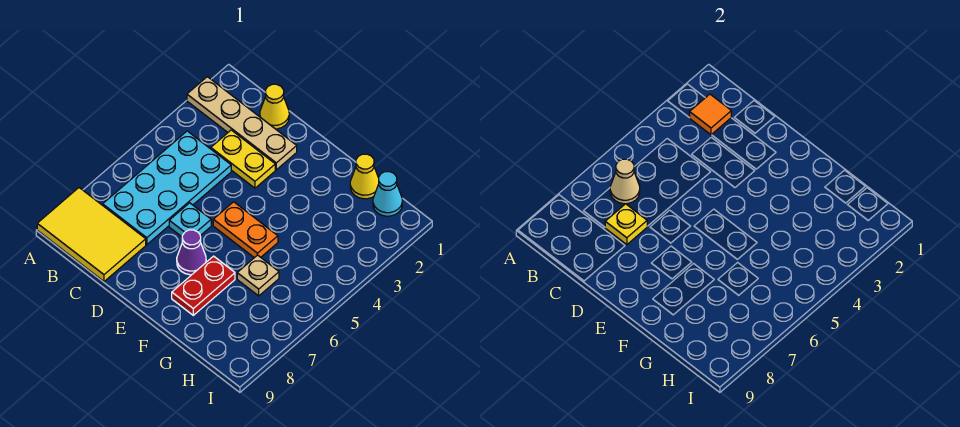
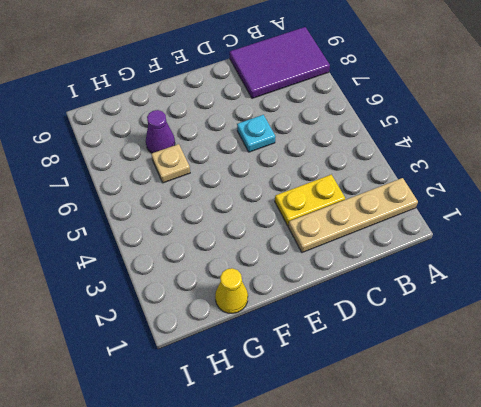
purple tile A8:C9 level 1 -> yellow tile A8:C9 level 1
purple cone G7 level 1 -> purple cone E7 level 1
none -> cyan plate B4:C7 level 1
none -> yellow cone C1 level 1
none -> orange plate E5:F5 level 1

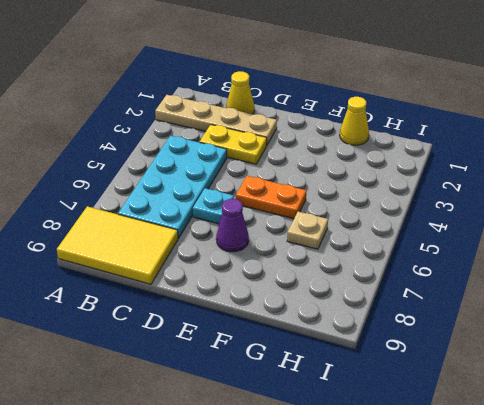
none -> red plate F7:F8 level 1
none -> cyan cone H1 level 1
none -> orange tile B2 level 2

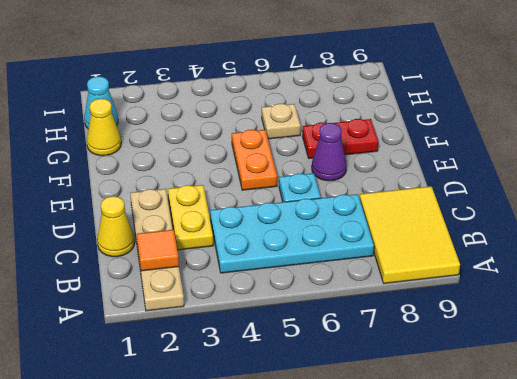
none -> tan cone B6 level 2
none -> yellow plate C7 level 2

